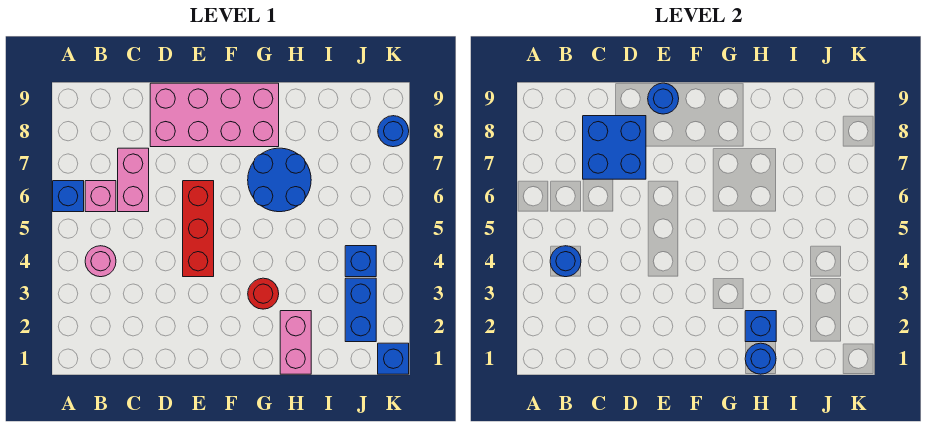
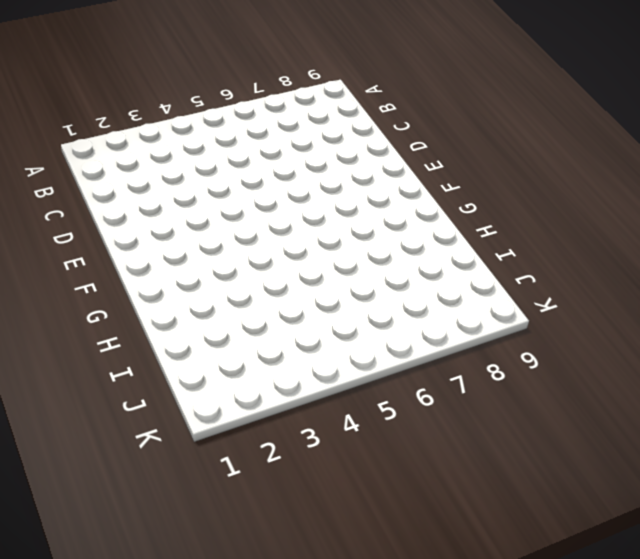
none -> blue brick A6 level 1
none -> pink round brick B4 level 1
none -> pink brick B6 level 1

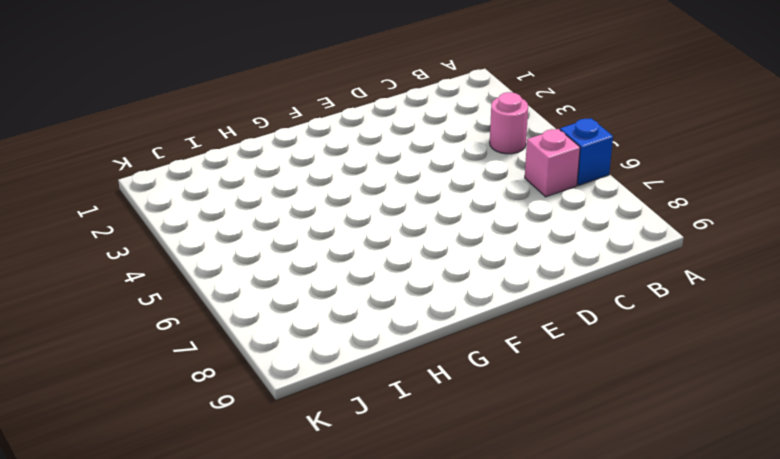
none -> pink brick C6:C7 level 1
none -> pink brick D8:G9 level 1
none -> red brick E4:E6 level 1

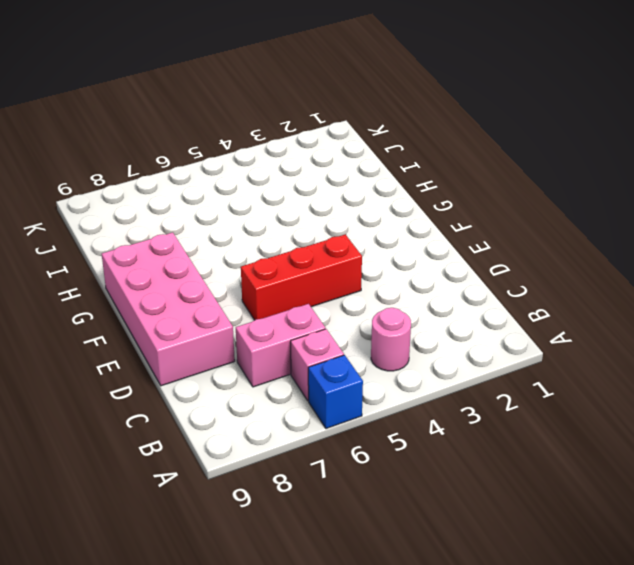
none -> red round brick G3 level 1
none -> blue round brick G6:H7 level 1
none -> pink brick H1:H2 level 1

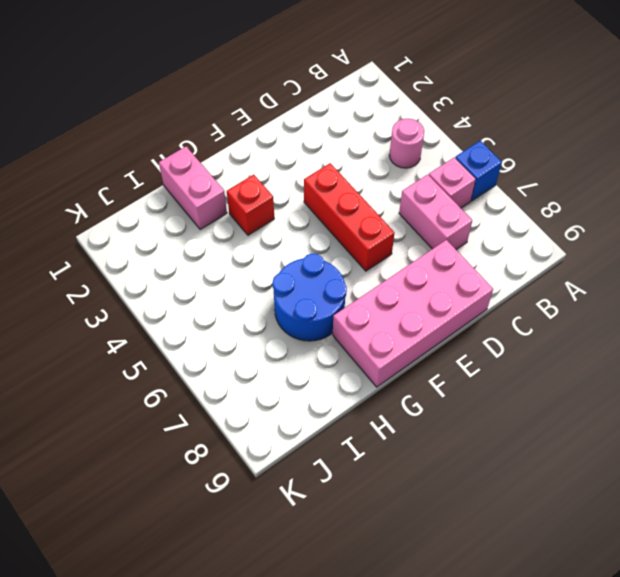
red brick G3 level 1 -> red round brick G3 level 1
none -> blue brick J2:J3 level 1
none -> blue brick J4 level 1
none -> blue brick K1 level 1

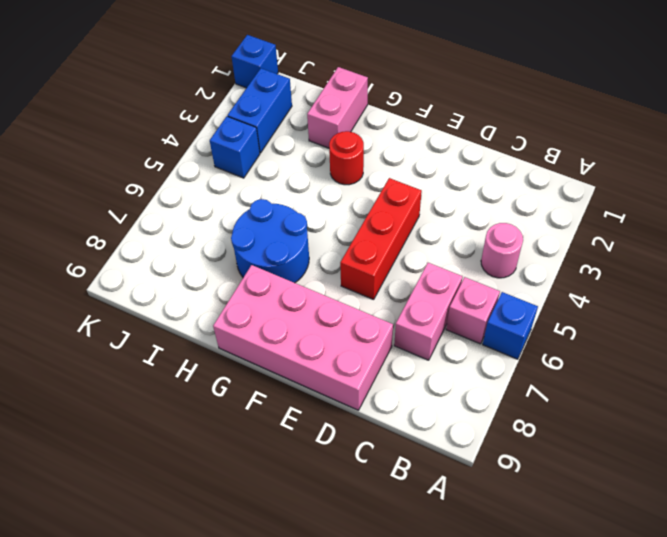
none -> blue round brick K8 level 1
none -> blue round brick B4 level 2
none -> blue brick C7:D8 level 2

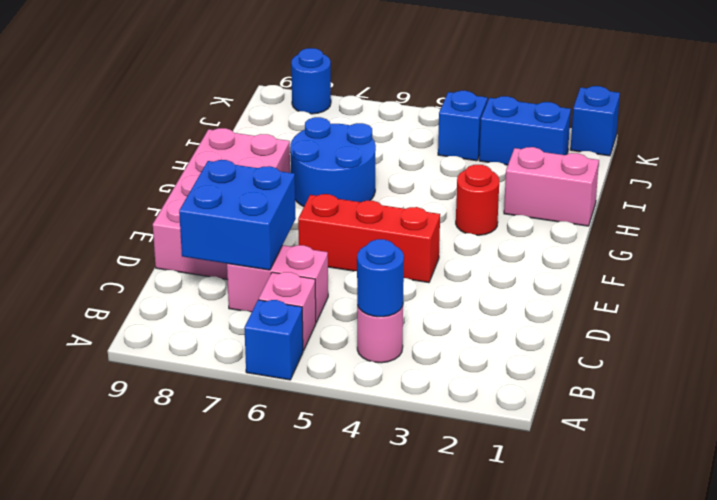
none -> blue round brick E9 level 2
none -> blue round brick H1 level 2
none -> blue brick H2 level 2

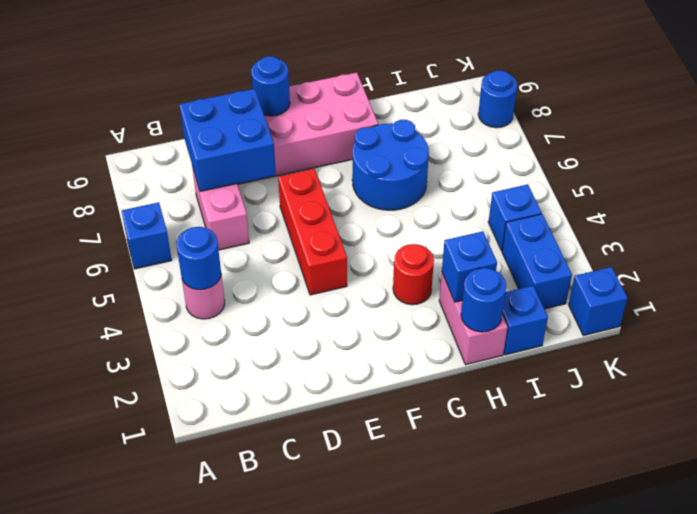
blue brick I1 level 1 -> none
none -> pink brick B6 level 1

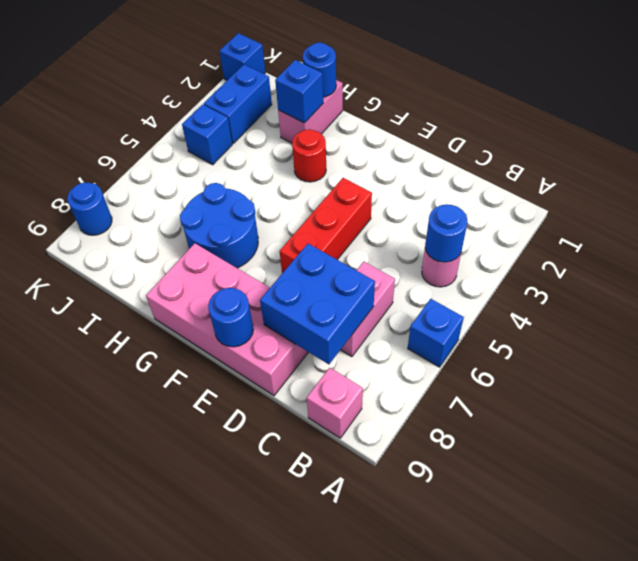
pink brick B9 level 1 -> pink brick B6 level 1

